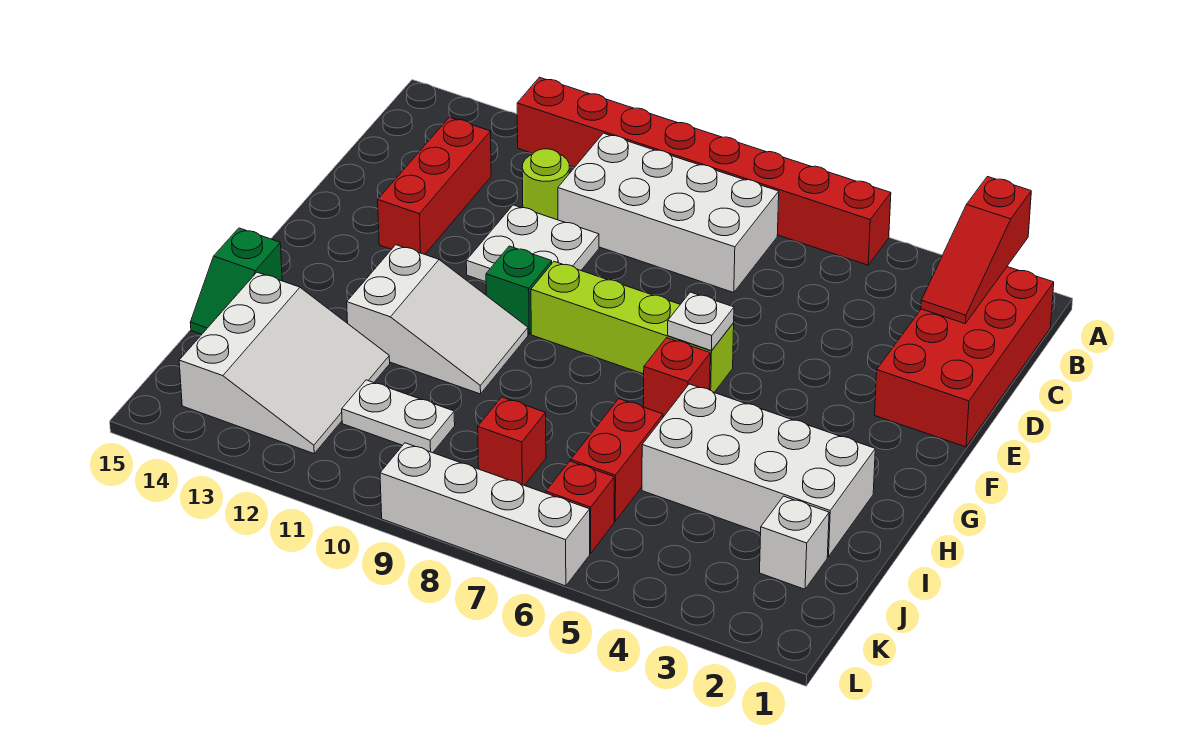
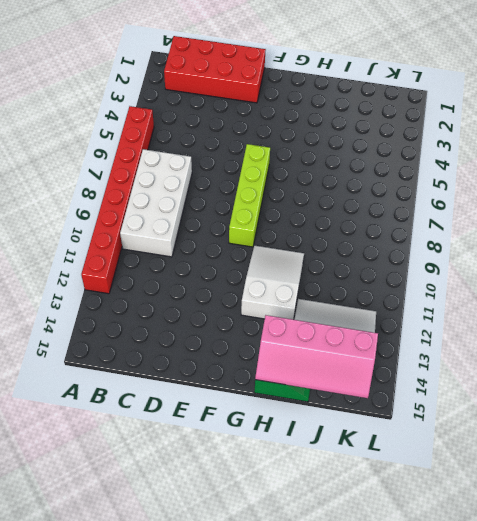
pink slope H14:K15 level 2 top 14 -> none
none -> lime round brick C11 level 1
none -> red brick C13:E13 level 1
none -> white plate D10:E11 level 1

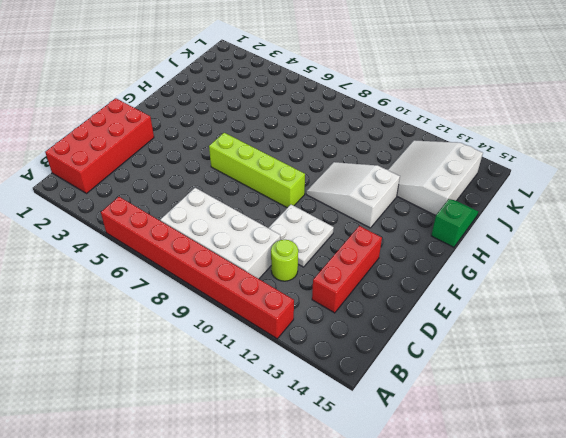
none -> green brick F10 level 1
none -> red brick G6 level 1
none -> white brick H2:I5 level 1

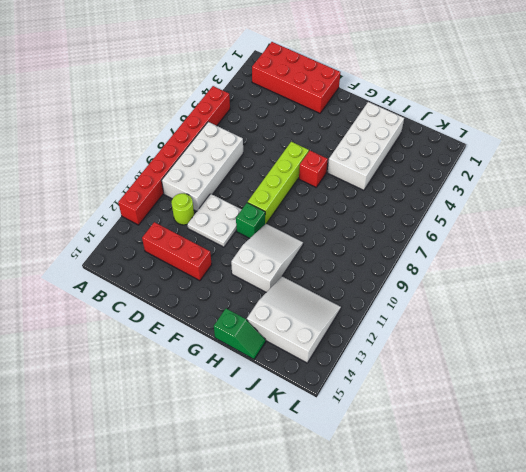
none -> red brick I6:J6 level 1
none -> white brick J2 level 1
none -> red brick J8 level 1

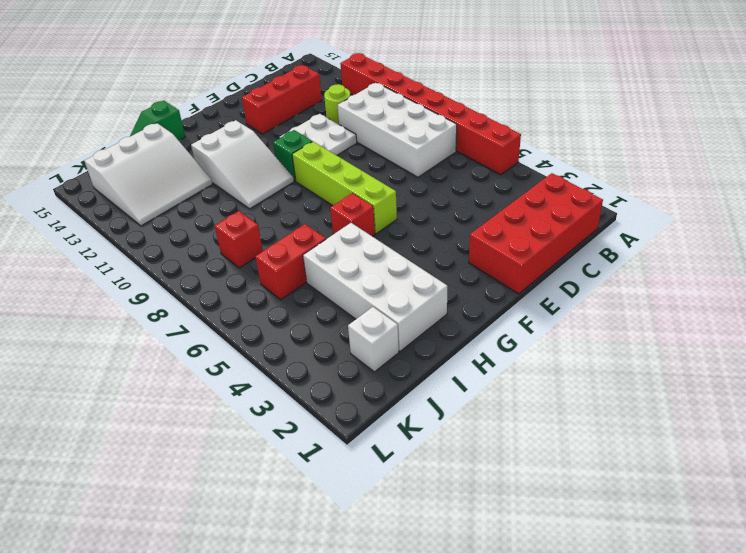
none -> white plate J10:J11 level 1
none -> red brick K6 level 1
none -> white brick L6:L9 level 1

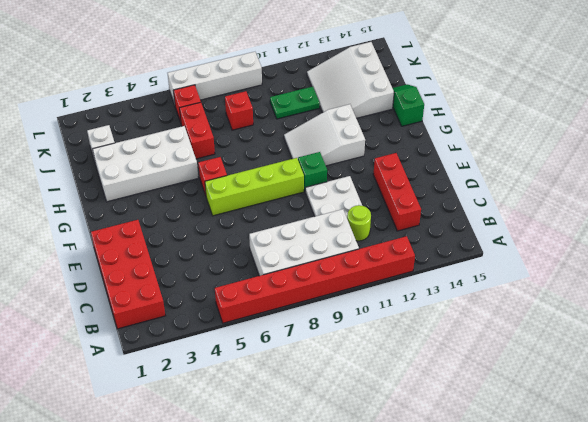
green plate J10:J11 level 1 -> white plate J10:J11 level 1
none -> red slope A2:C2 level 2 top A
none -> white plate F6 level 2

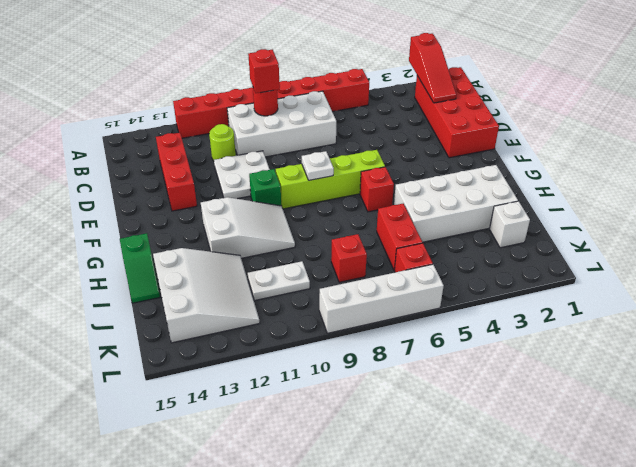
red round brick B9 level 2 -> none
red brick B9 level 3 -> none
white plate F8 level 2 -> white plate F6 level 2

